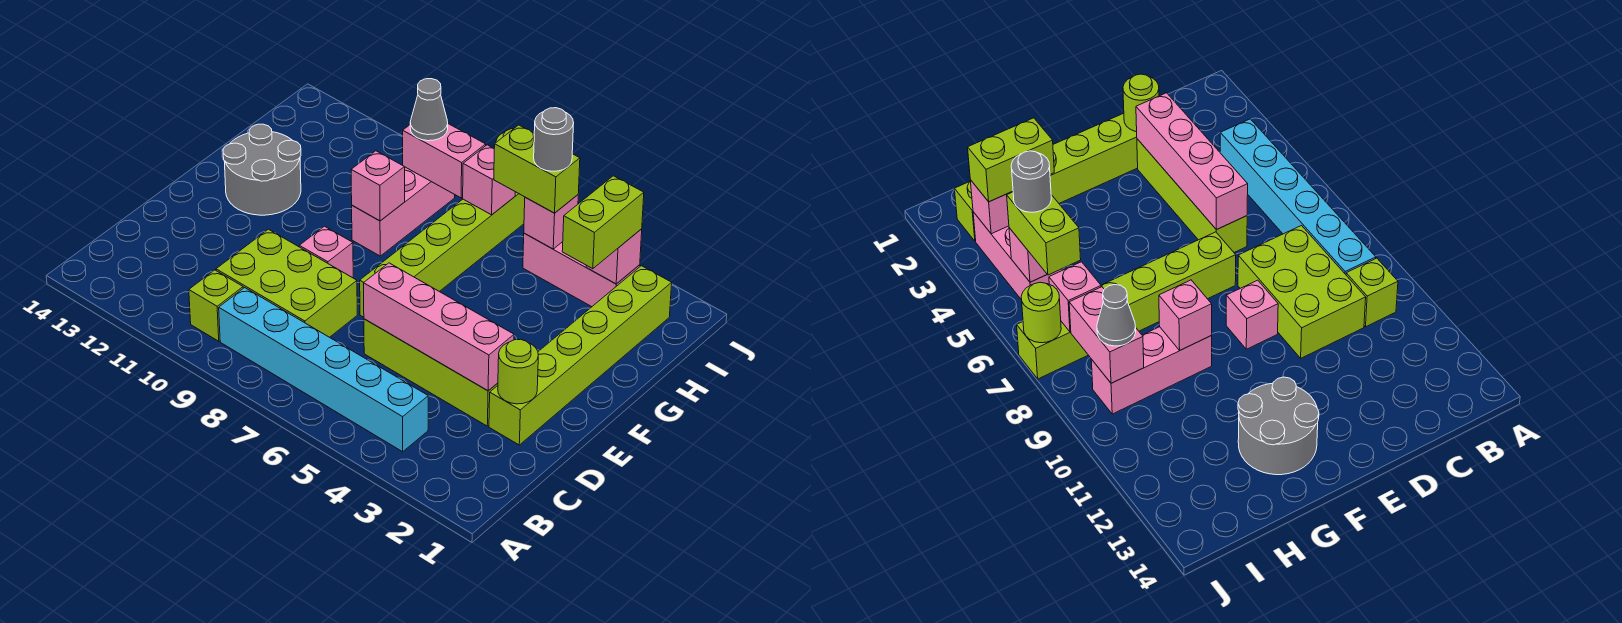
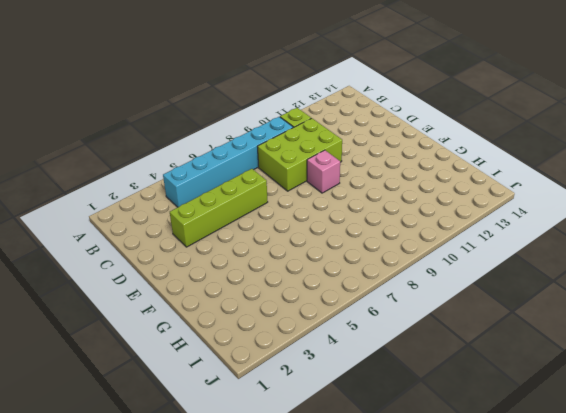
none -> lime brick D2:I2 level 1
none -> lime brick E7:J7 level 1
none -> grey round brick F12:G13 level 1

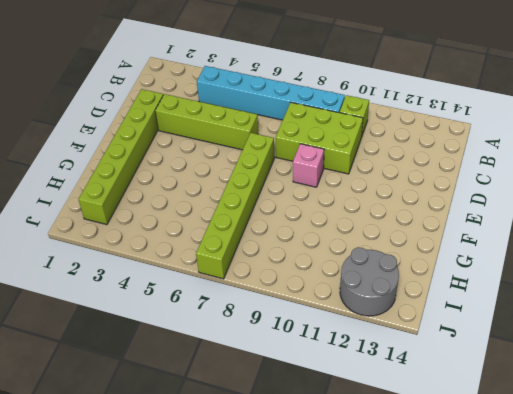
grey round brick I12:J13 level 1 -> grey round brick F12:G13 level 1
none -> pink brick G9:I9 level 1
none -> pink brick I3:I5 level 1
none -> lime round brick D2 level 2

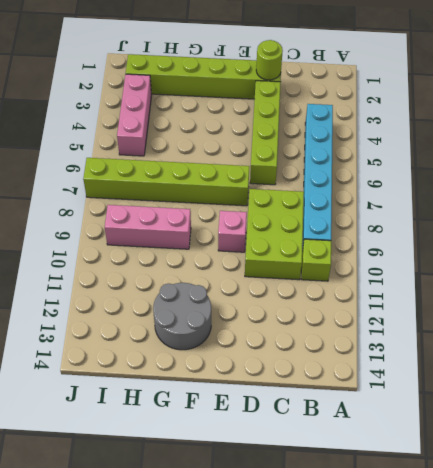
none -> pink brick D3:D6 level 2
none -> pink brick G9 level 2
none -> pink brick I3 level 2

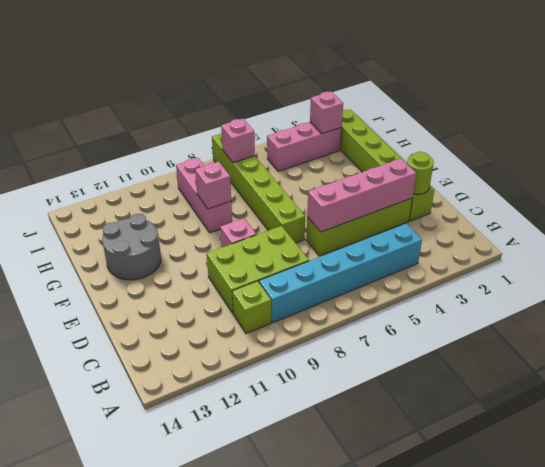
none -> pink brick I5 level 2
none -> pink brick I8:I9 level 2
none -> lime round brick J7 level 2

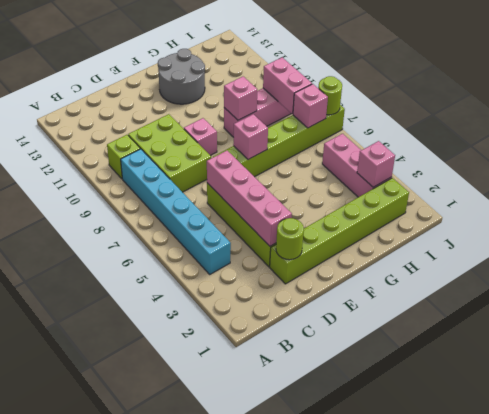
pink brick F7 level 2 -> pink brick I5 level 2
none -> lime brick H3:I3 level 3
none -> lime brick I5:I6 level 3
none -> grey cone I9 level 3

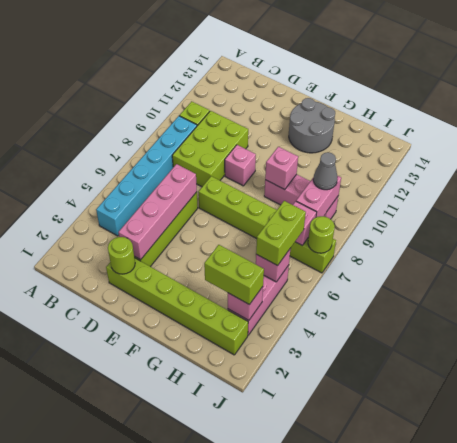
none -> grey round brick I5 level 4

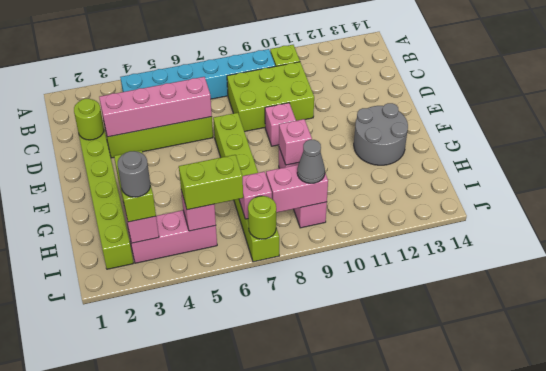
grey round brick I3 level 4 -> grey round brick I5 level 4

